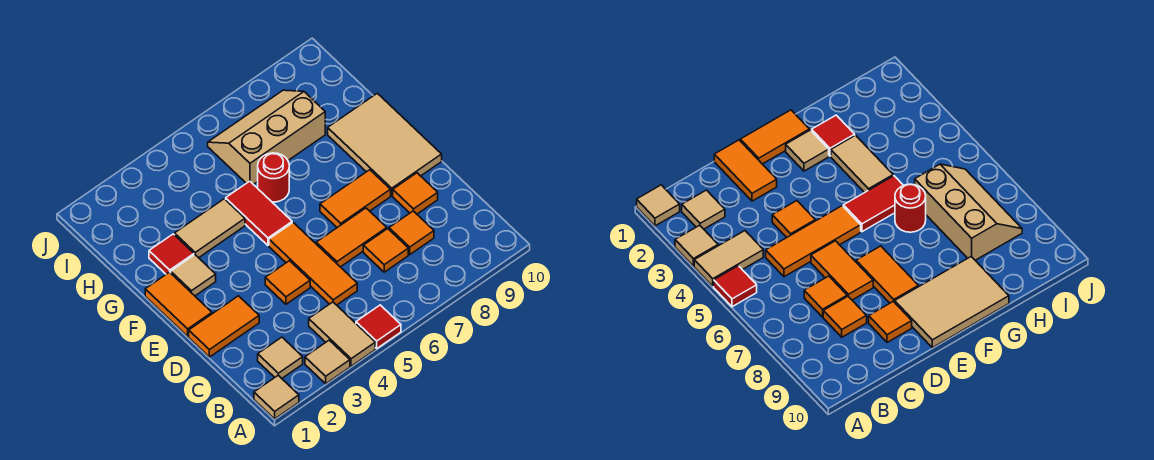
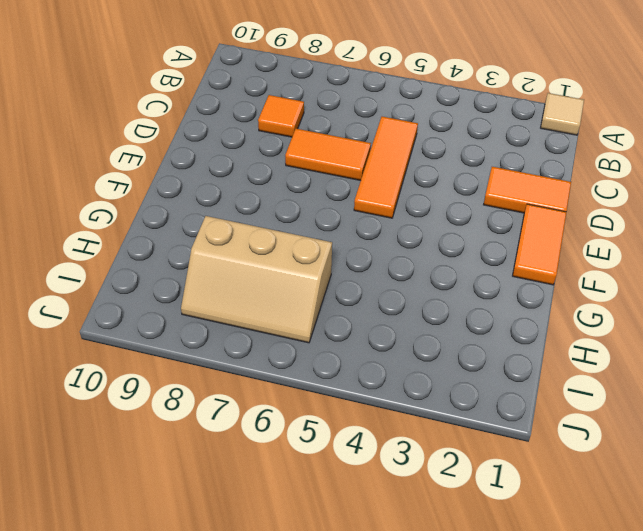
none -> tan tile A3 level 1
none -> tan tile A4:B4 level 1
none -> red tile A5 level 1

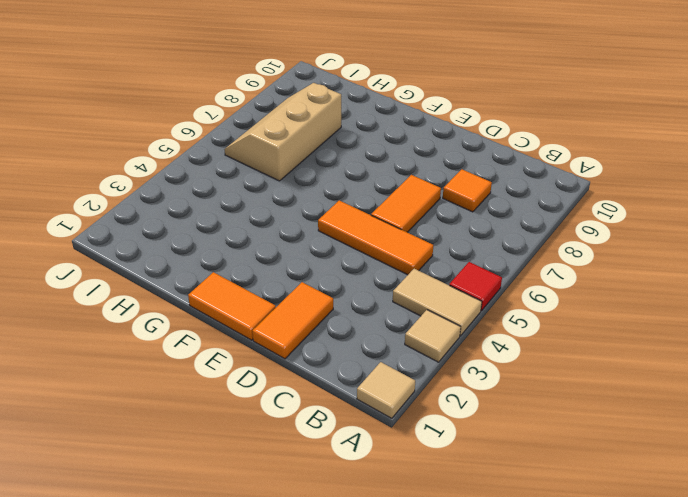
none -> tan tile B2 level 1
none -> orange tile C7 level 1
none -> orange tile D4 level 1

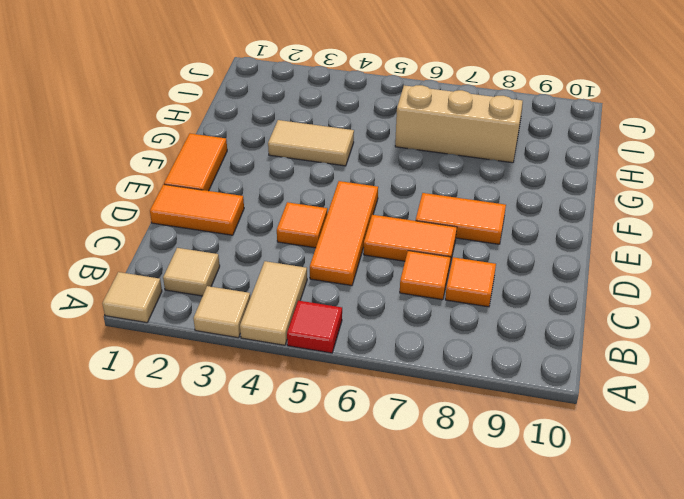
none -> orange tile D9 level 1
none -> tan tile E9:G10 level 1
none -> tan tile F2 level 1

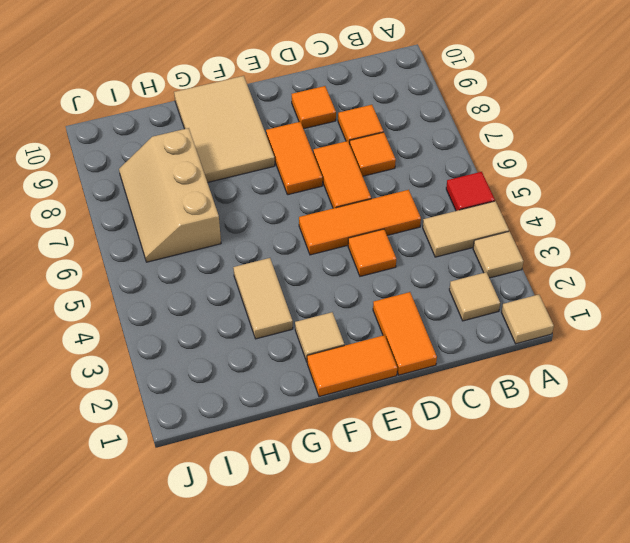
tan tile F8:G10 level 1 -> tan tile E9:G10 level 1
none -> red tile F5:G5 level 1
none -> red tile G2 level 1
none -> red round brick G6 level 1

